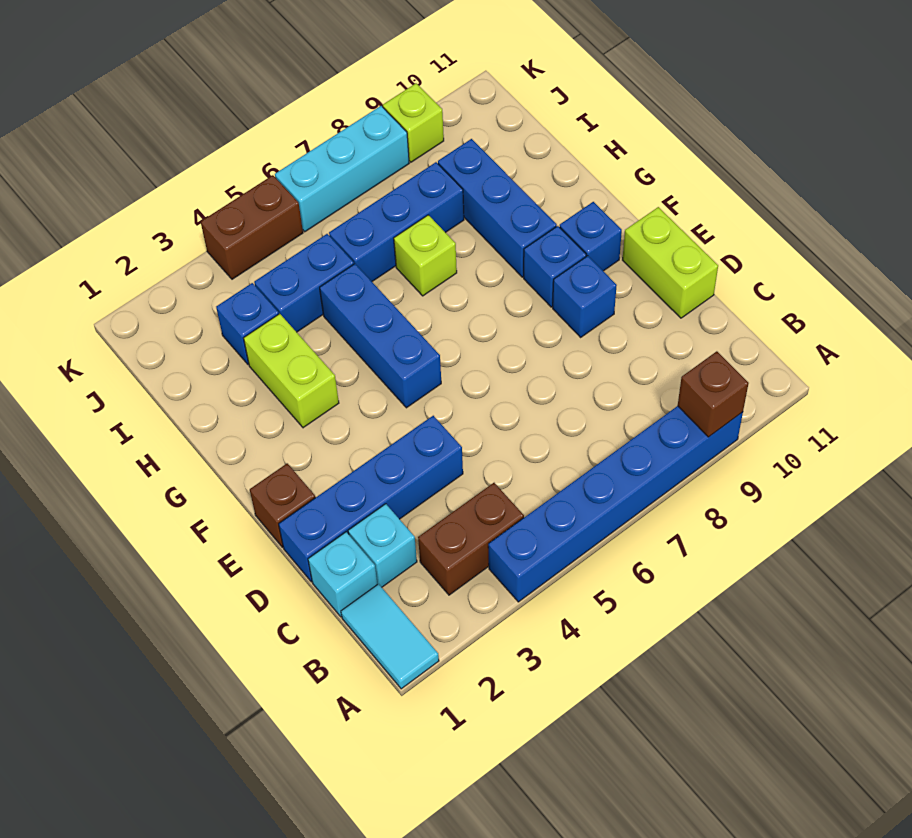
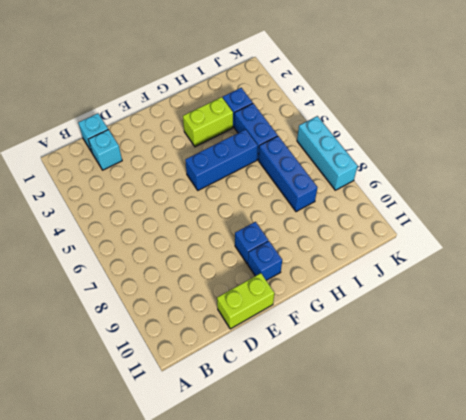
none -> cyan tile A1:B1 level 1
none -> blue brick A4:A9 level 1
none -> brown brick B3:B4 level 1

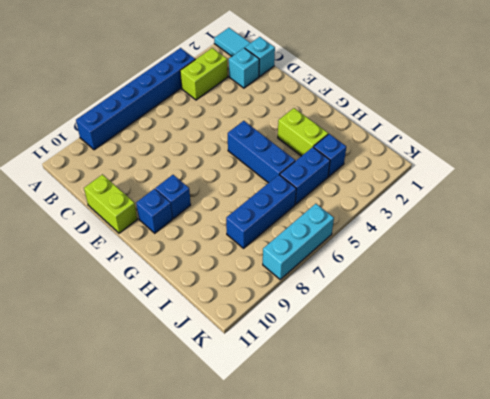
lime brick B3:B4 level 1 -> brown brick B3:B4 level 1
none -> blue brick D1:D4 level 1
none -> brown brick E1 level 1
none -> blue brick E9 level 1

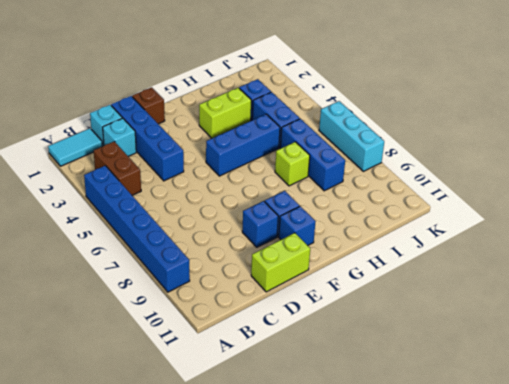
none -> blue brick G9:I9 level 1
none -> brown brick K4:K5 level 1
none -> lime brick K9 level 1

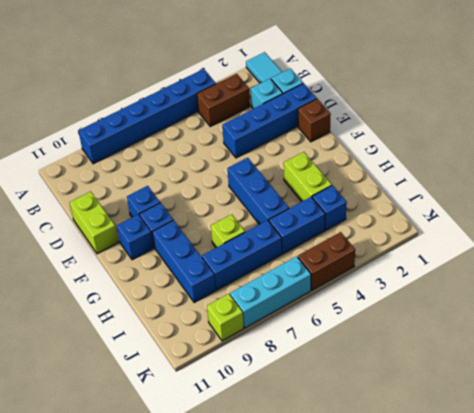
none -> brown brick A9 level 2

